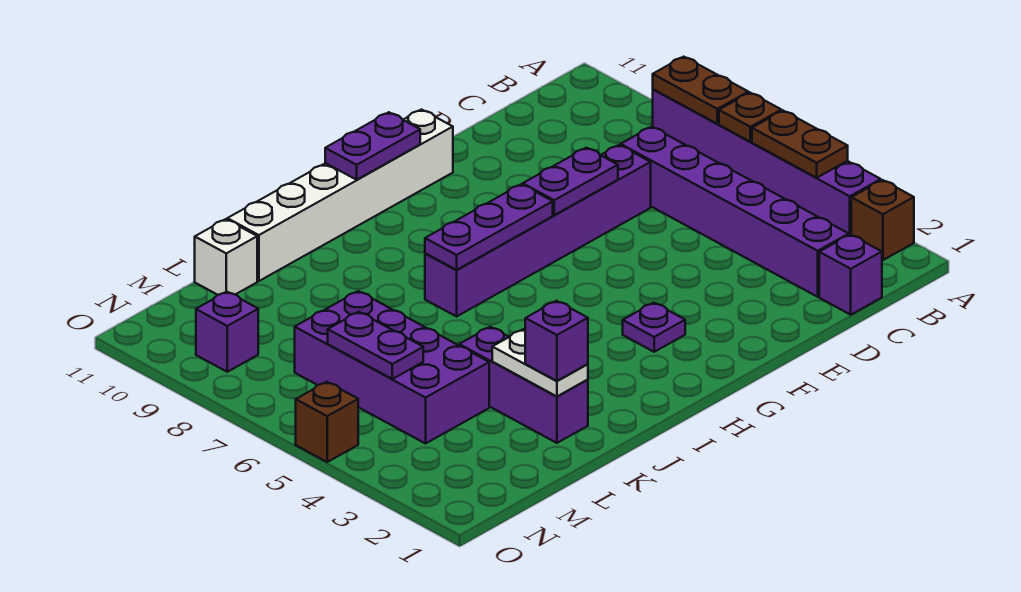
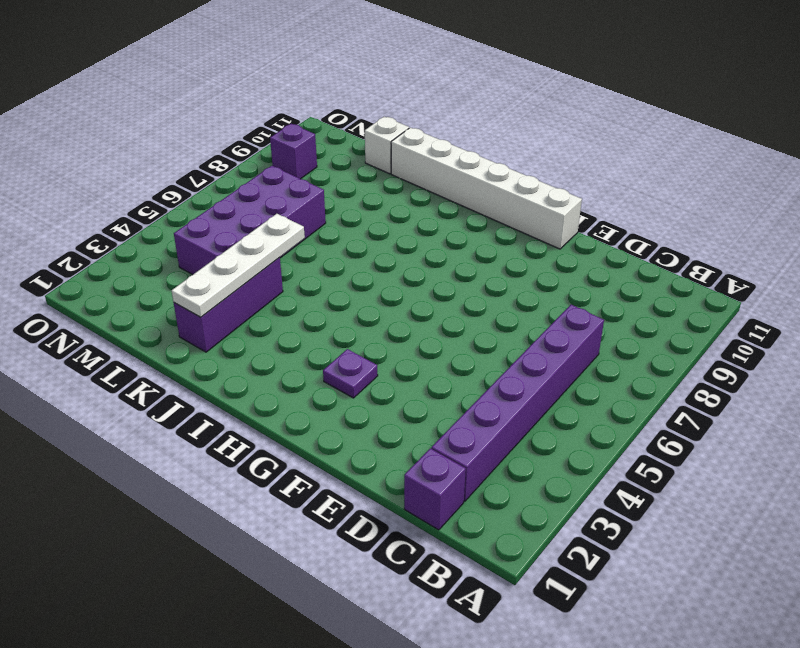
white plate K2:K5 level 2 -> white plate K2:K3 level 2
none -> brown brick A2 level 1
none -> purple brick A3:A8 level 1
none -> purple brick D7:I7 level 1

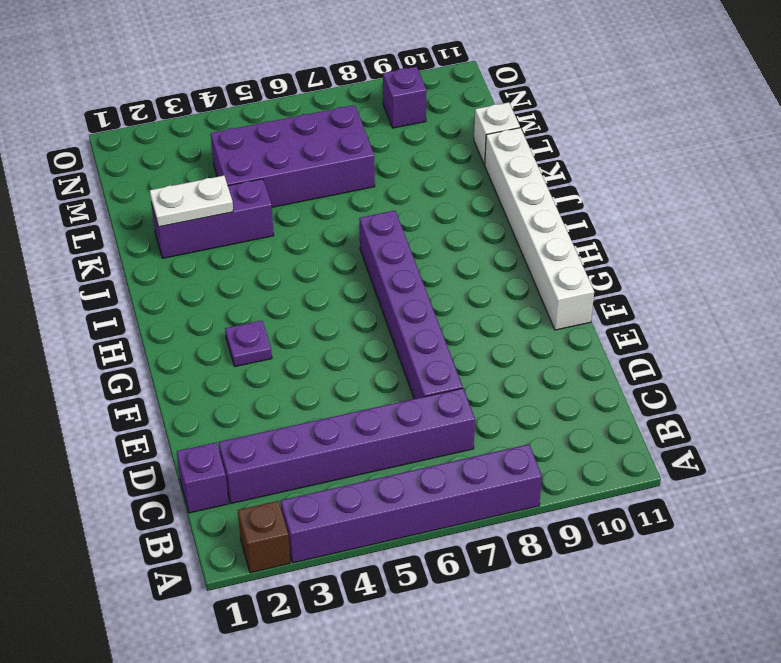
none -> brown brick O5 level 1
none -> brown plate A4:A5 level 2
none -> brown plate A6 level 2

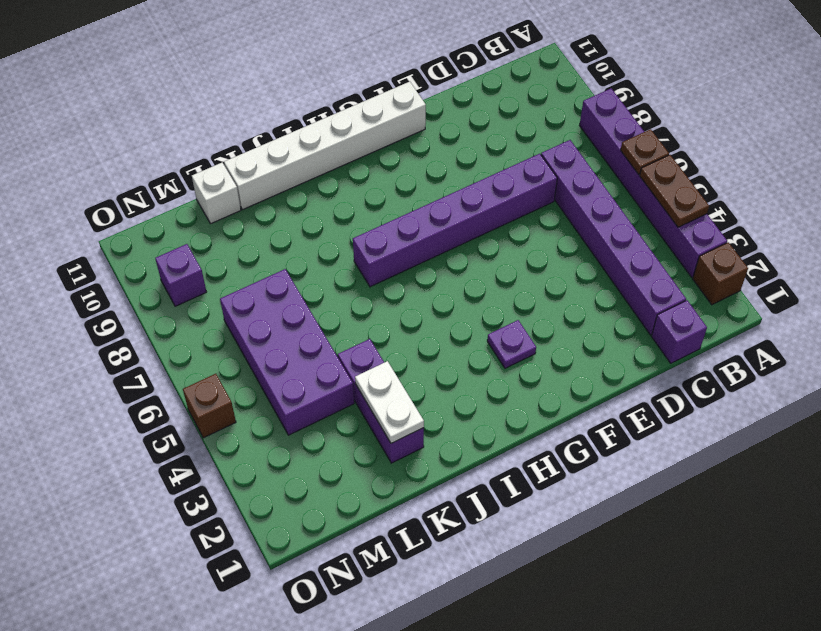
none -> brown plate A7:A8 level 2
none -> purple plate E7:F7 level 2
none -> purple plate G7:I7 level 2

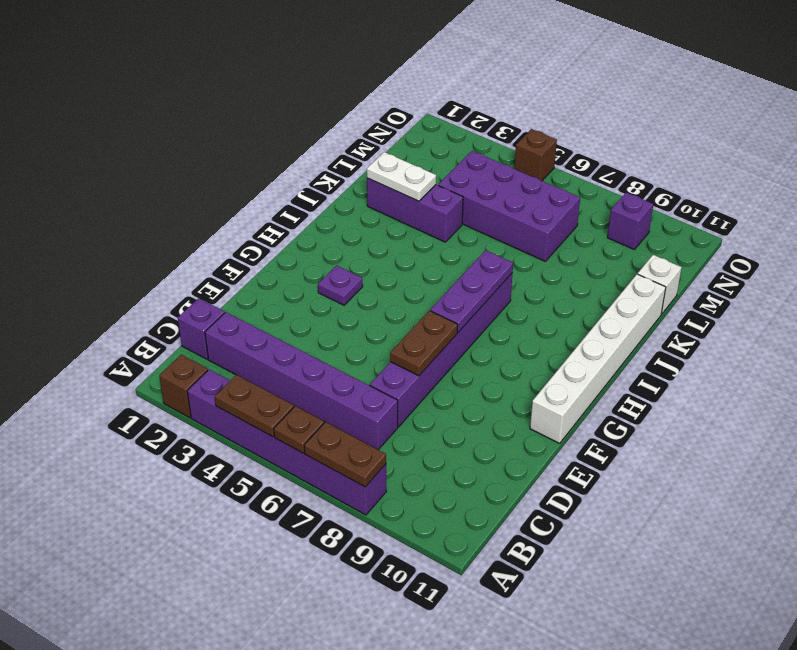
brown plate E7:F7 level 2 -> purple plate E7:F7 level 2
none -> purple plate G11:H11 level 2
none -> purple plate M5:M6 level 2
none -> purple brick K2 level 3

